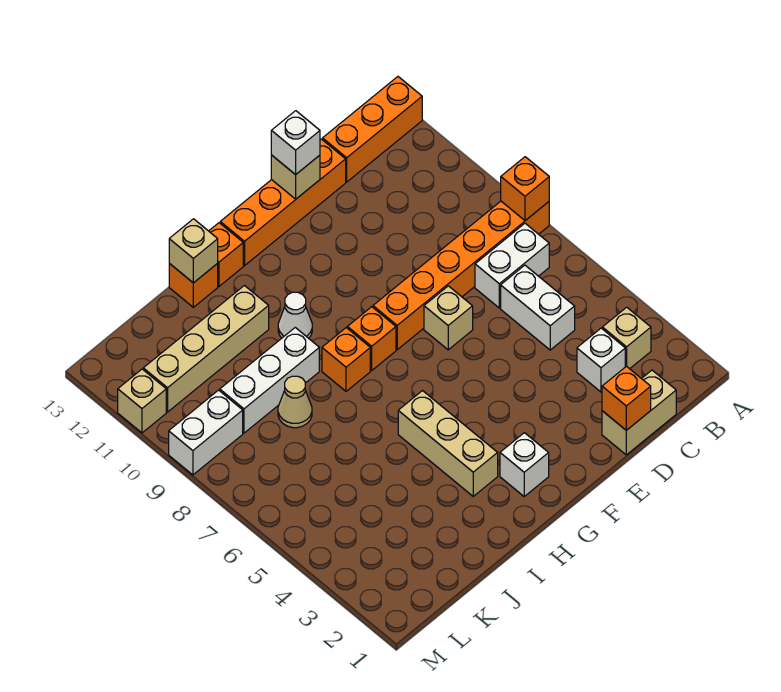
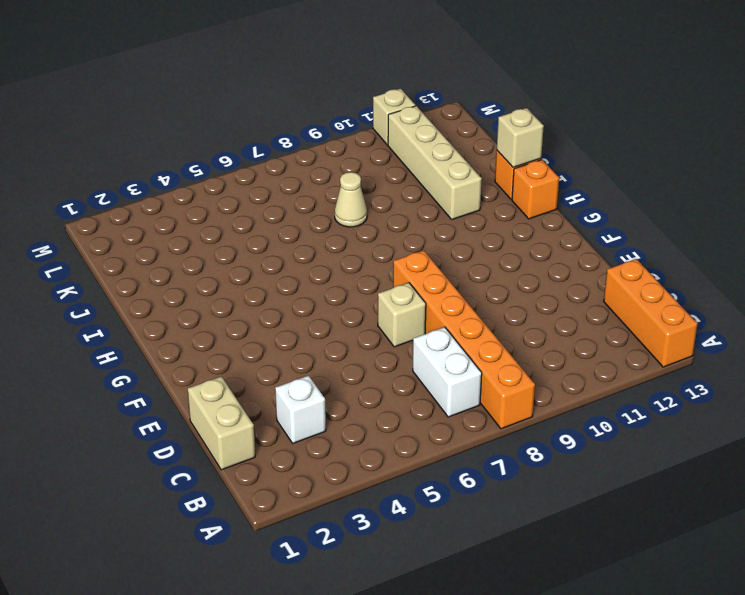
none -> tan brick B3 level 1
none -> white brick C5:C6 level 1
none -> orange brick D13:G13 level 1

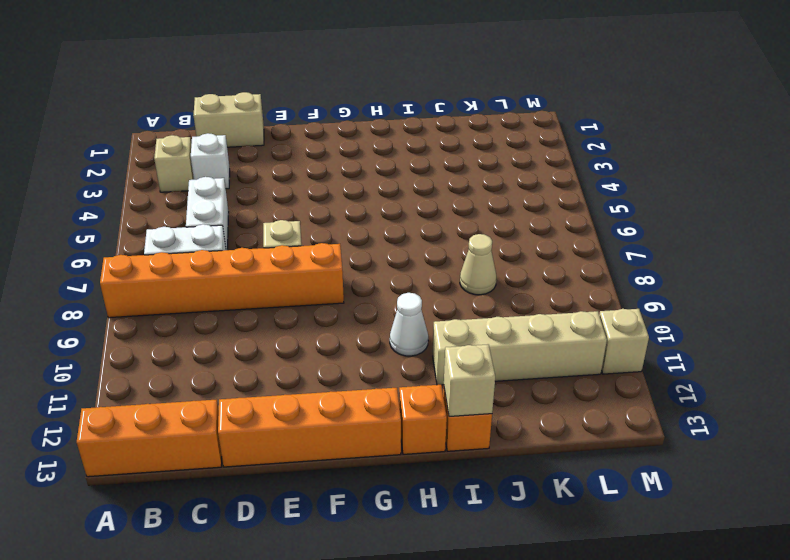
none -> white brick G2 level 1
none -> orange brick G8 level 1
none -> tan brick H3:H5 level 1

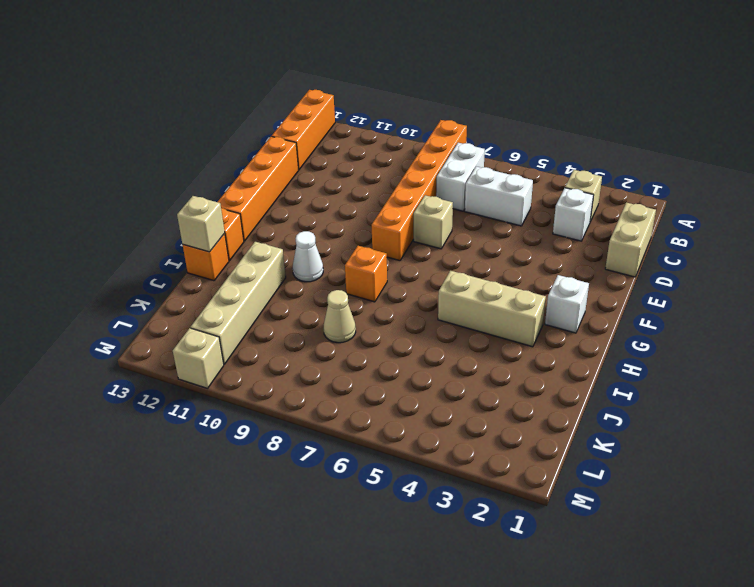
none -> orange brick G8 level 1
none -> white brick I9:K9 level 1
none -> white brick L9:M9 level 1

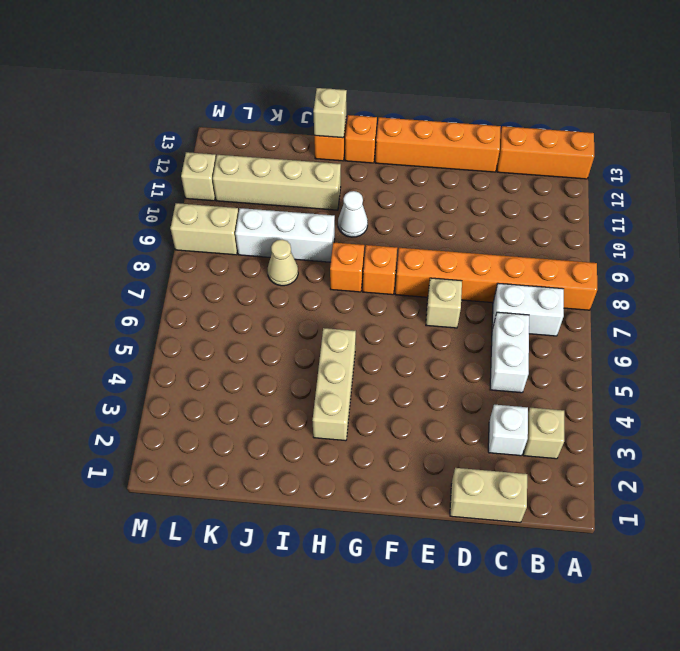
tan brick L9:M9 level 1 -> white brick L9:M9 level 1
none -> white brick G2 level 1
none -> orange brick A8 level 2
none -> orange brick D1 level 2

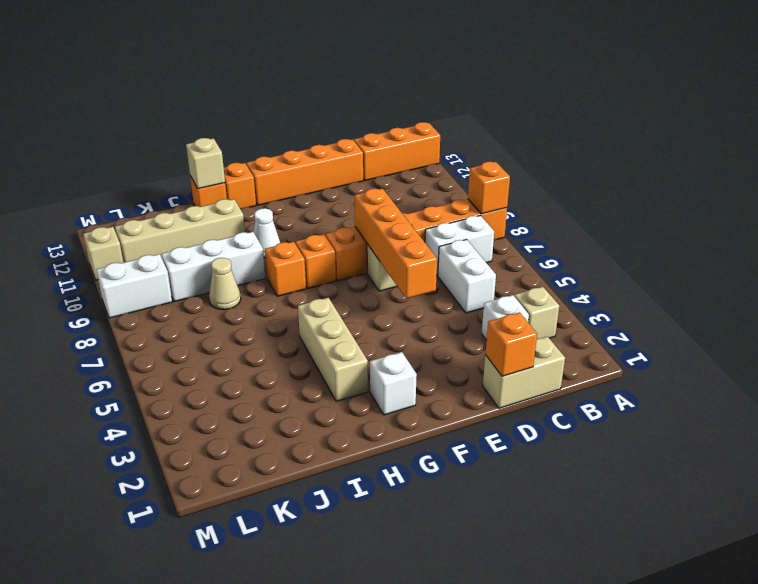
orange brick E5:E8 level 2 -> none
none -> tan brick E13 level 2
none -> white brick E13 level 3

